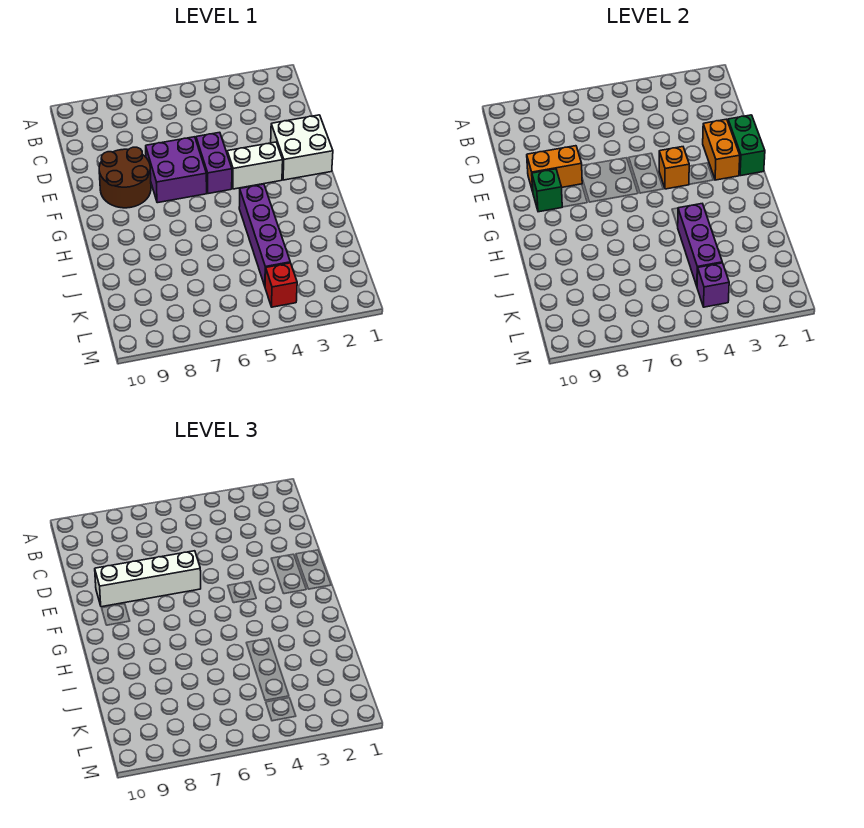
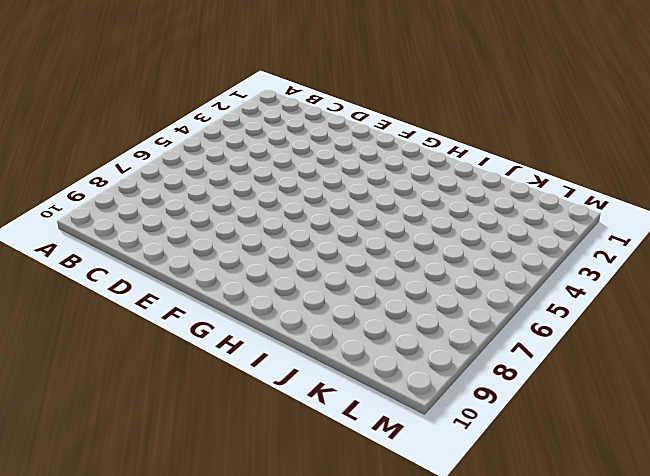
none -> white brick E1:F2 level 1
none -> purple brick E5:F5 level 1
none -> purple brick E6:F7 level 1

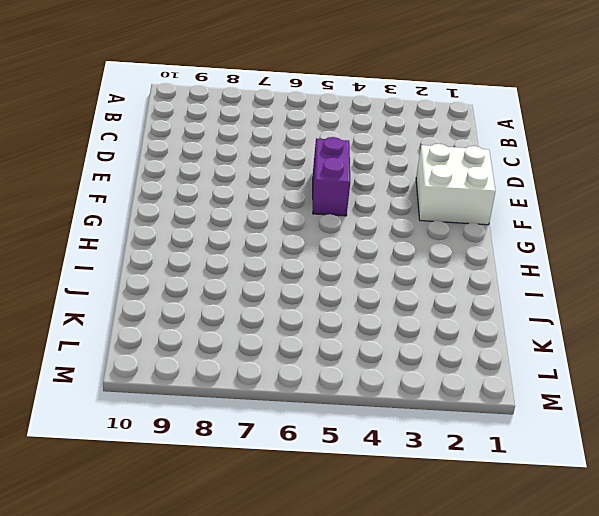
none -> purple brick E6:F7 level 1
none -> brown round brick E8:F9 level 1
none -> white brick F3:F4 level 1

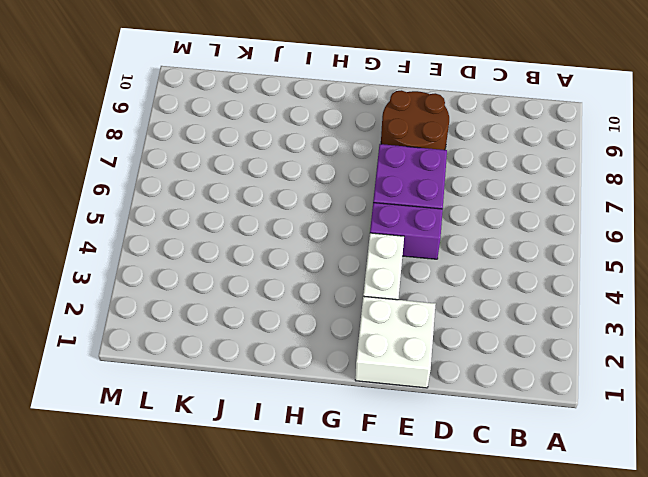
none -> purple brick H4:K4 level 1
none -> red brick L4 level 1
none -> green brick E1:F1 level 2

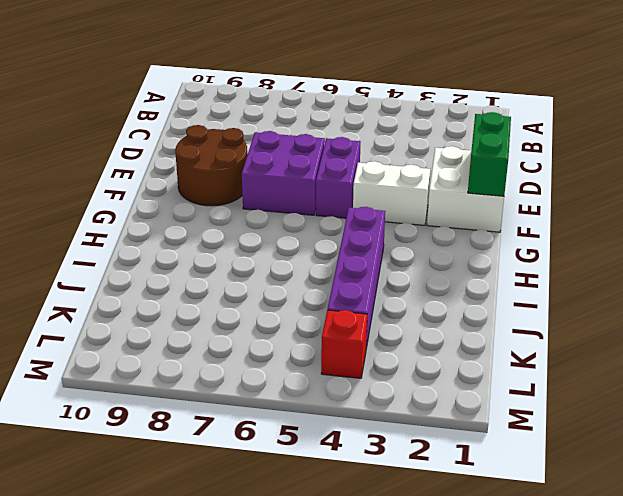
none -> orange brick E2:F2 level 2
none -> orange brick E8:E9 level 2
none -> orange brick F4 level 2

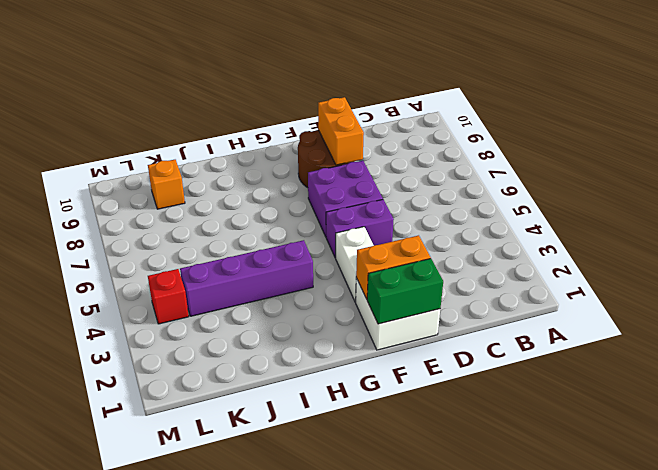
orange brick K9 level 1 -> orange brick F4 level 2
none -> green brick F9 level 2
none -> purple brick I4:K4 level 2
none -> purple brick L4 level 2

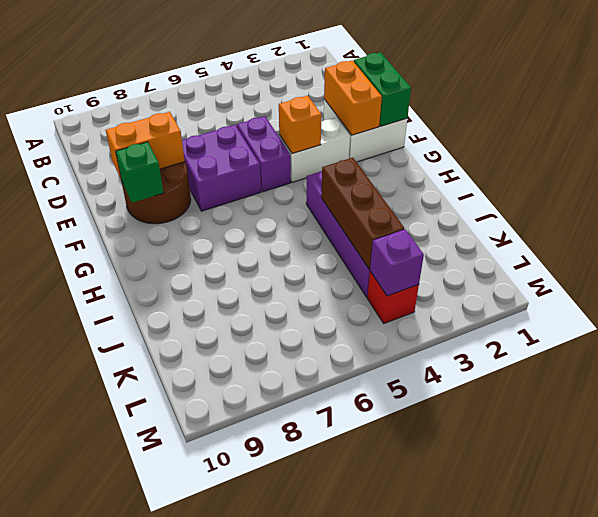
brown brick I4:K4 level 2 -> purple brick I4:K4 level 2
none -> white brick E6:E9 level 3

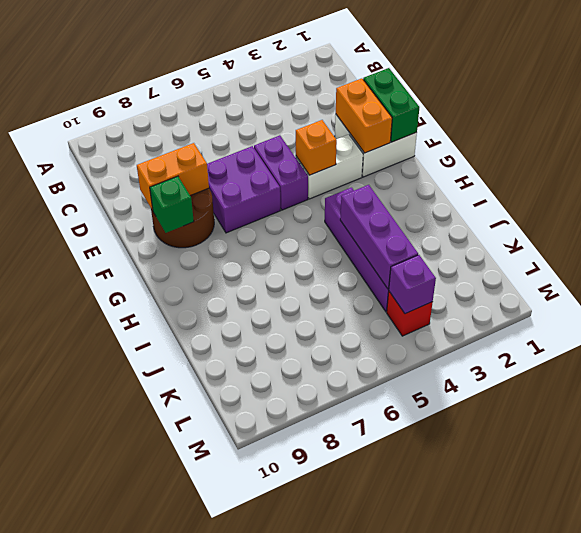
none -> white brick E6:E9 level 3

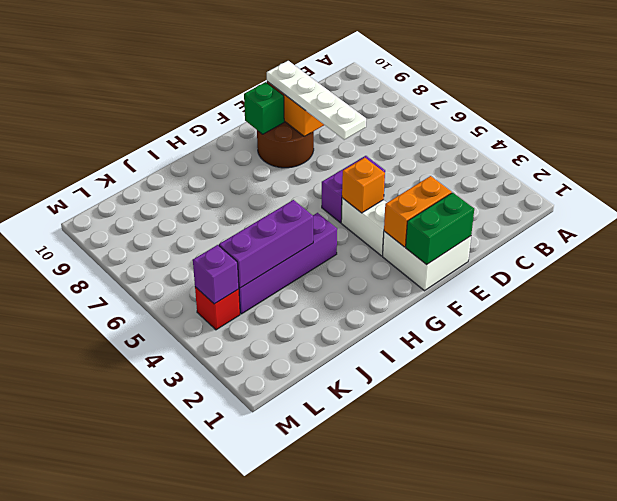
white plate E6:E9 level 3 -> white brick E6:E9 level 3
none -> purple brick E6:F7 level 1

